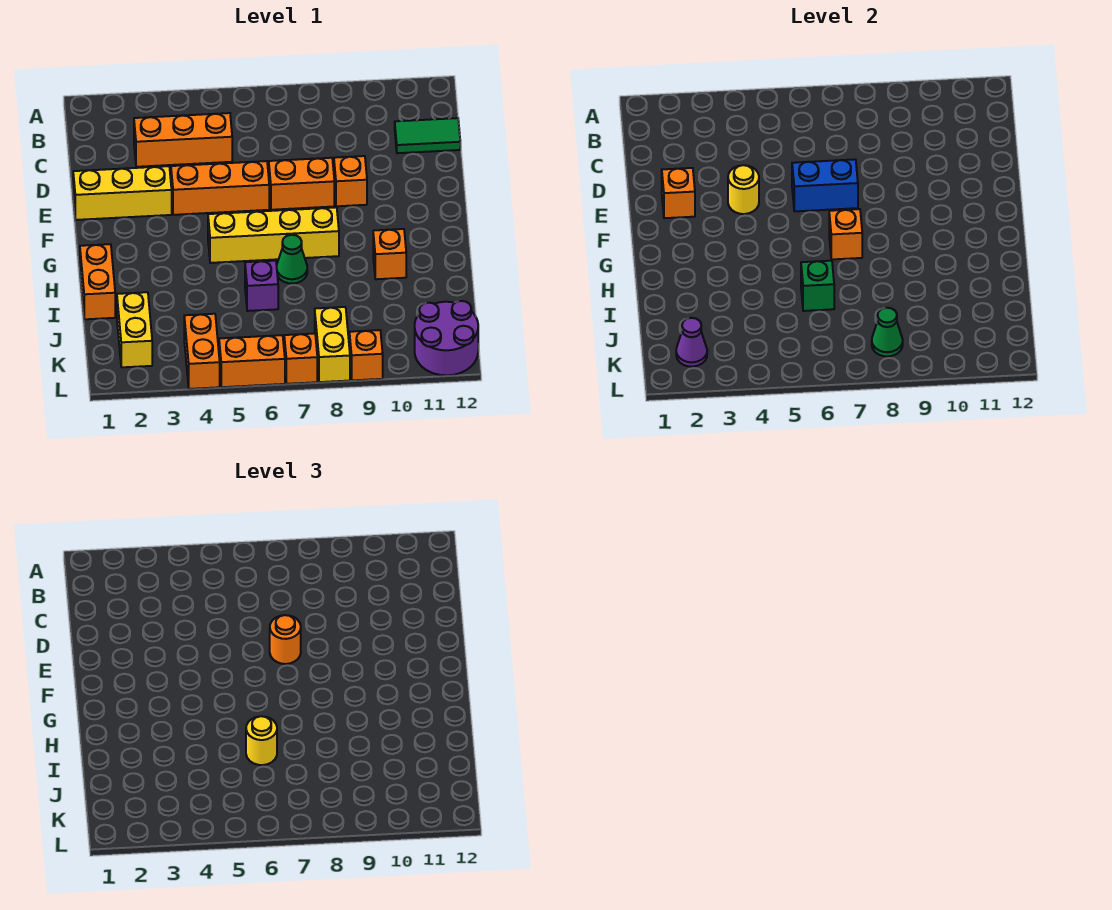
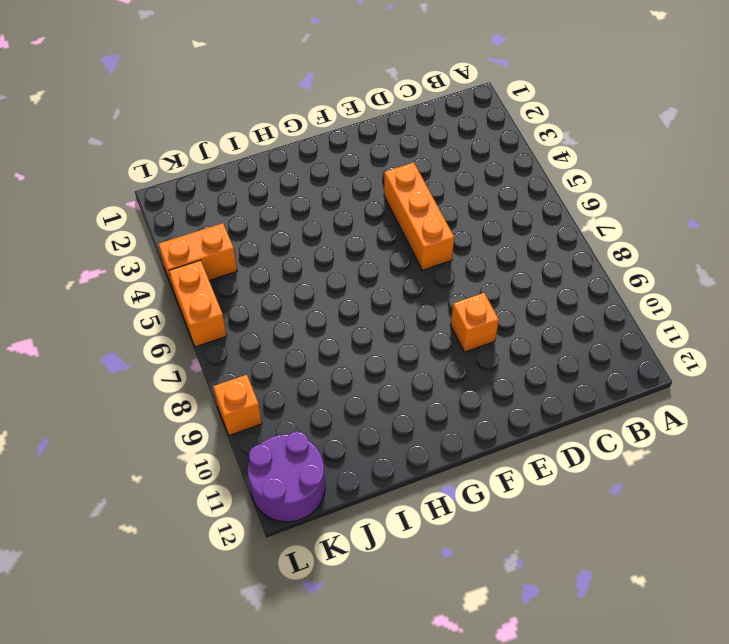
none -> orange brick C3:C5 level 1
none -> green tile C11:C12 level 1
none -> yellow brick E1:E3 level 1

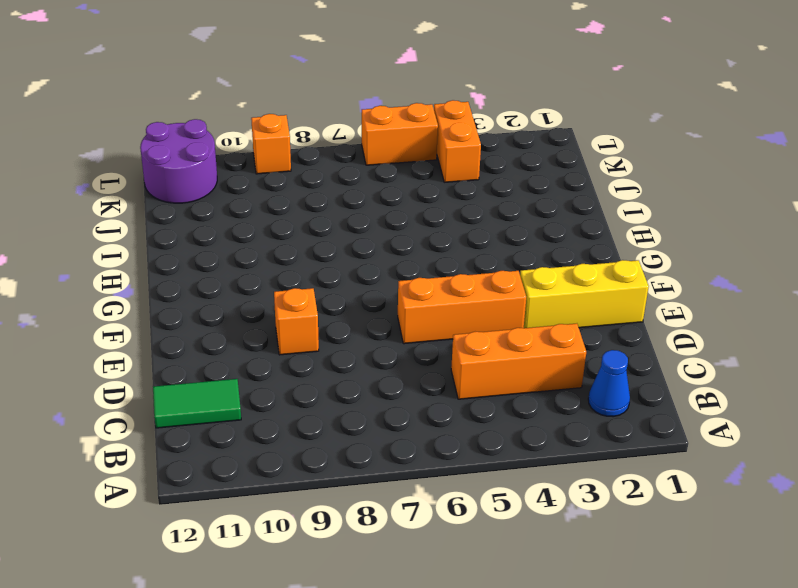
blue cone B2 level 1 -> none
none -> orange brick E7:E8 level 1
none -> yellow brick G5:G8 level 1
none -> orange brick H1:I1 level 1

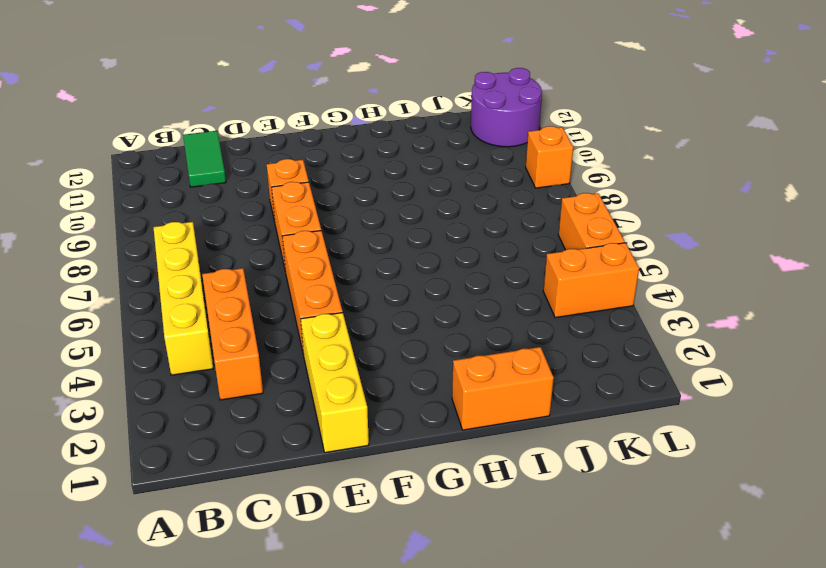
yellow brick B4:B7 level 1 -> yellow brick G5:G8 level 1
none -> green cone H7 level 1
none -> orange brick H10 level 1
none -> purple brick I6 level 1

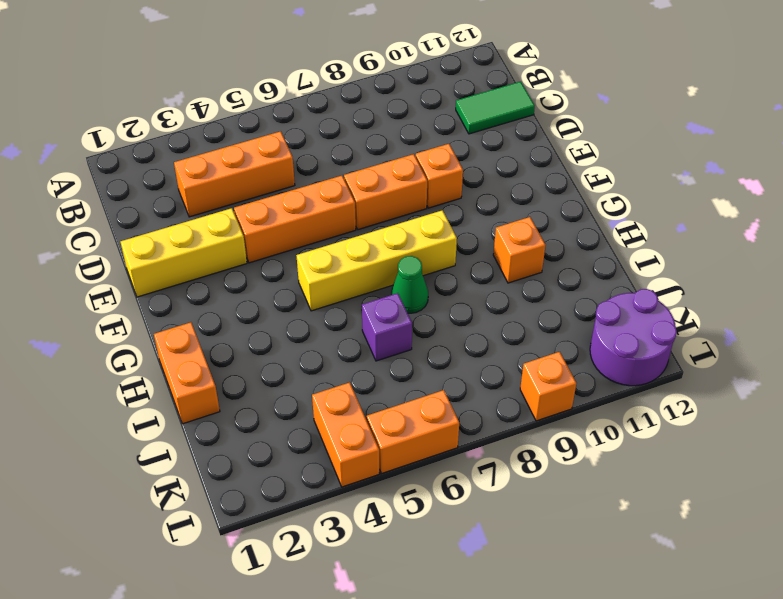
none -> yellow brick J2:K2 level 1
none -> yellow brick K8:L8 level 1
none -> orange brick L7 level 1

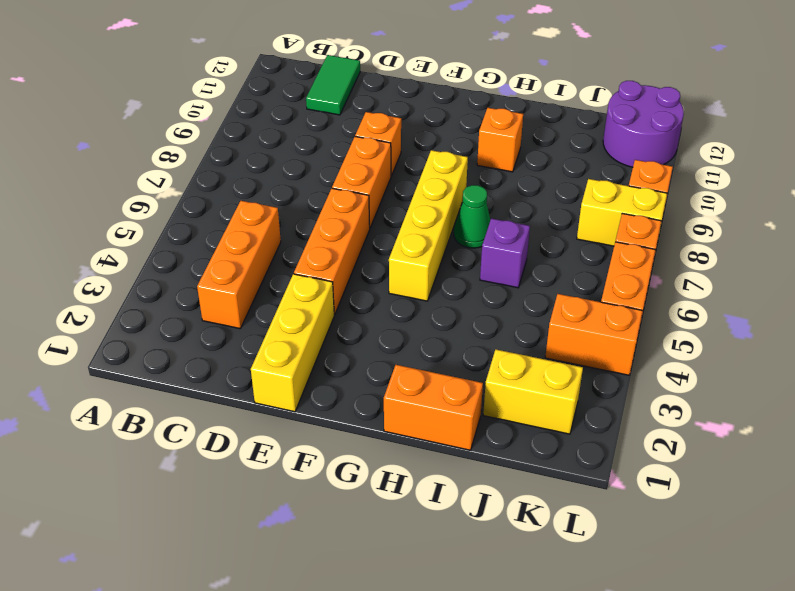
none -> orange brick E2 level 2
none -> yellow round brick E4 level 2
none -> blue brick E6:E7 level 2

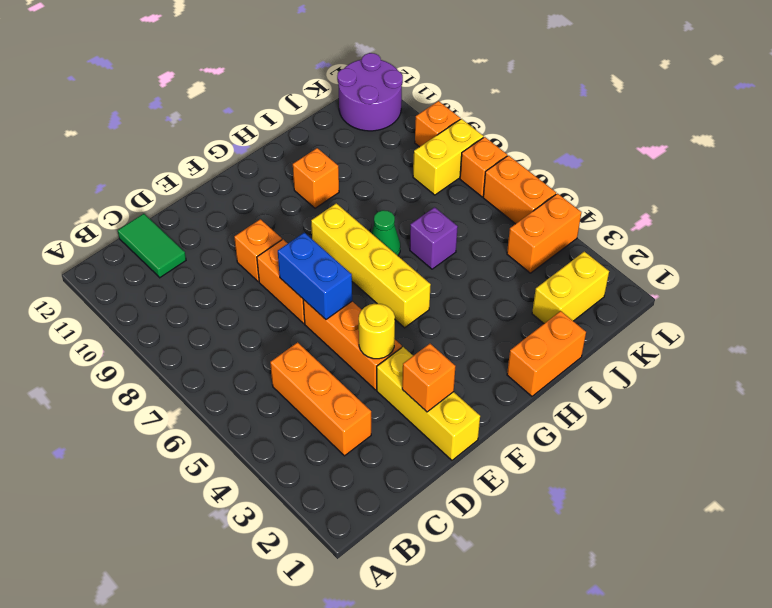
none -> orange brick G7 level 2
none -> green brick I6 level 2
none -> purple cone K2 level 2

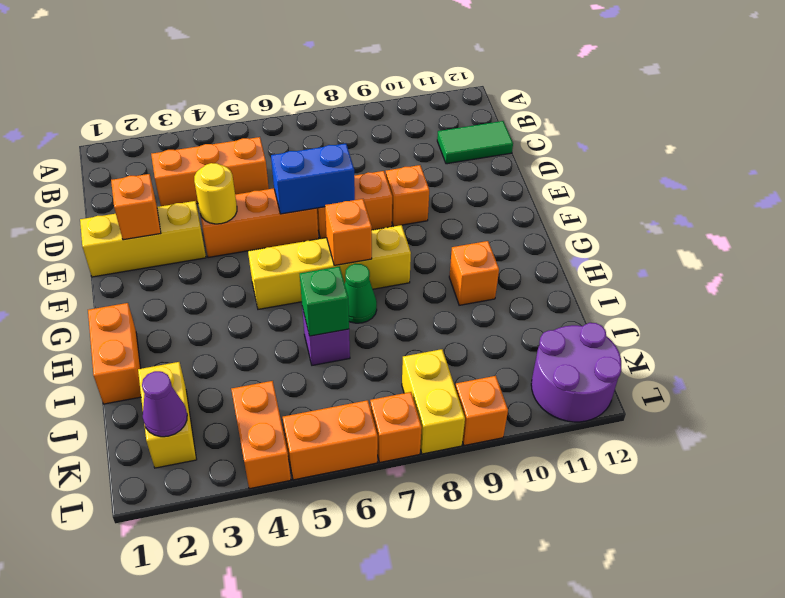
none -> green cone K8 level 2
none -> orange round brick E7 level 3
none -> yellow round brick I6 level 3

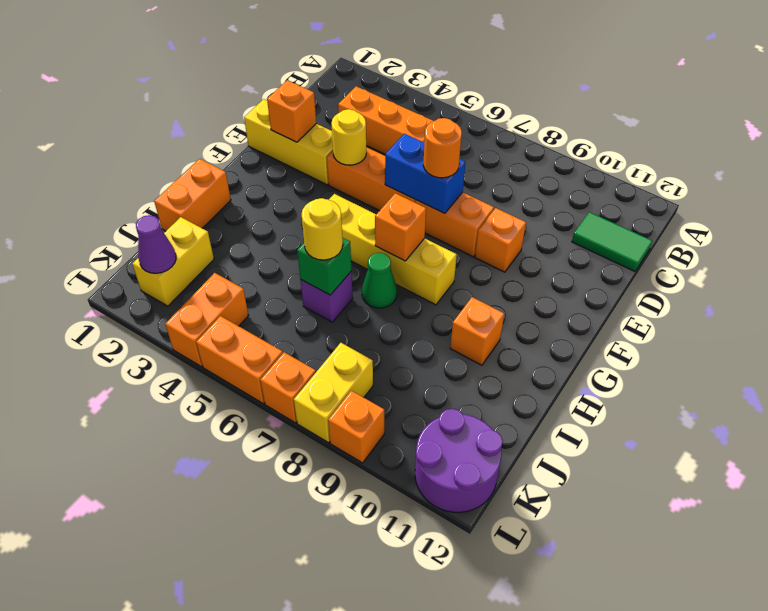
none -> green cone K8 level 2

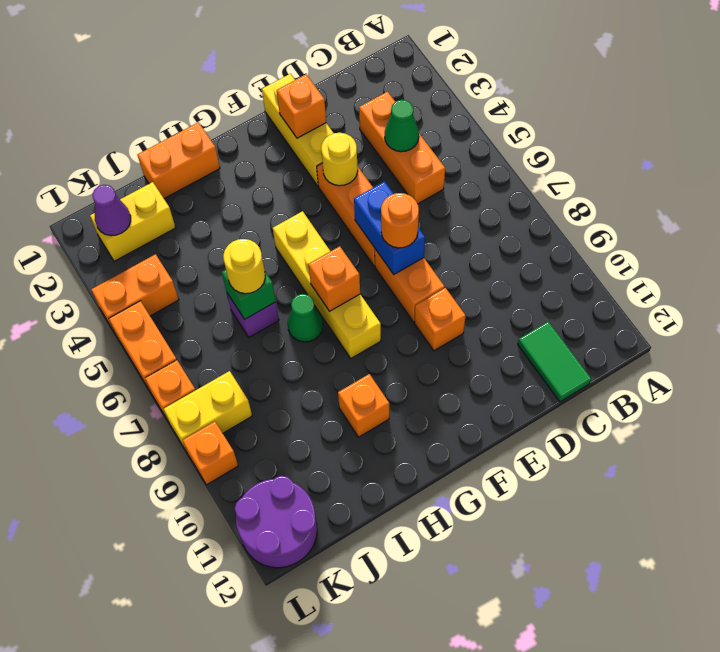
green cone C4 level 2 -> green cone K8 level 2

